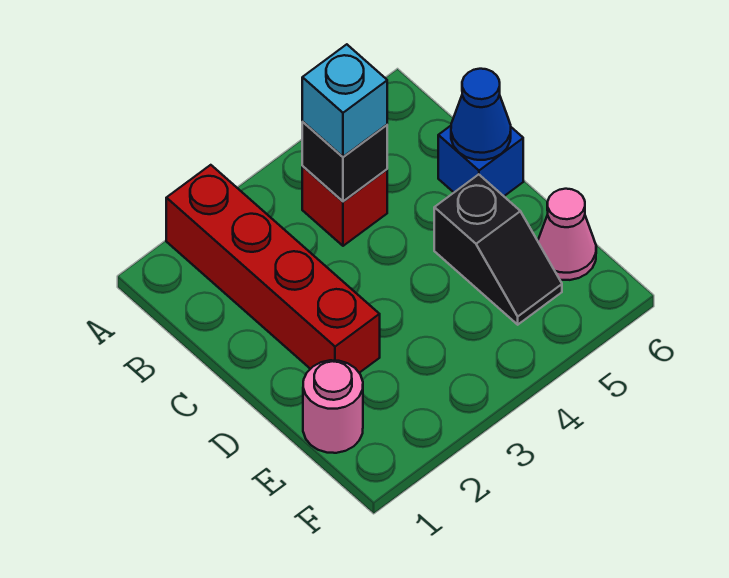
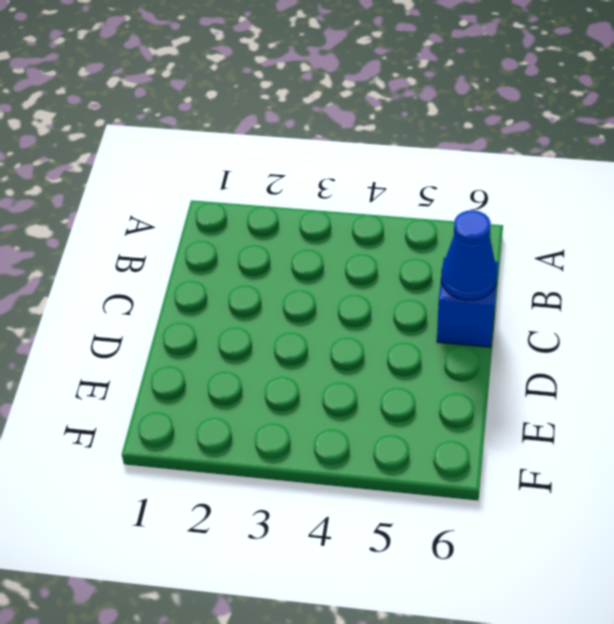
none -> red brick A2:D2 level 1
none -> red brick B4 level 1

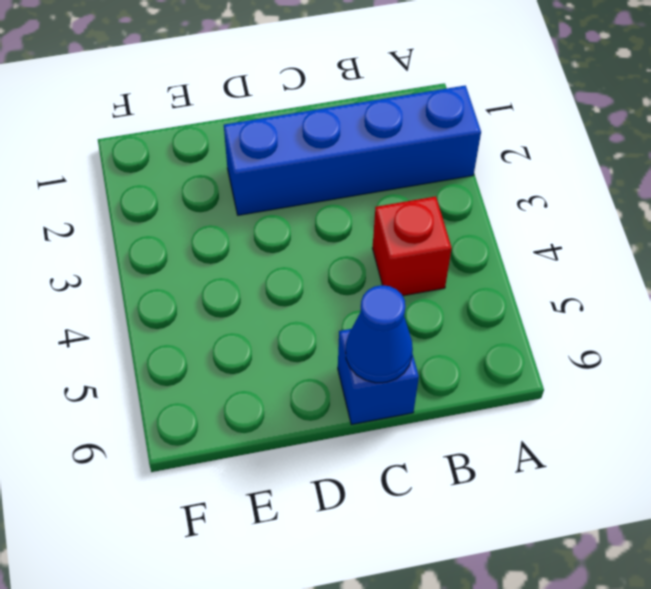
blue brick A2:D2 level 1 -> red brick A2:D2 level 1
none -> black slope D5:E5 level 1 top D
none -> pink round brick E1 level 1

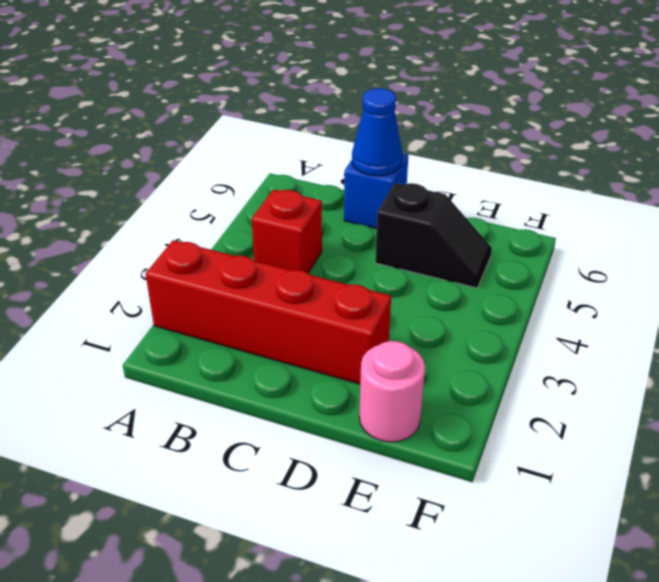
none -> pink cone E6 level 1
none -> black brick B4 level 2

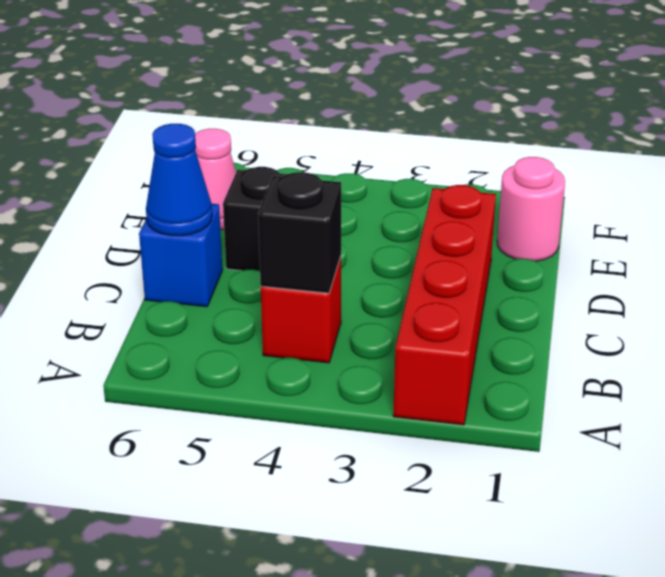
none -> cyan brick B4 level 3

